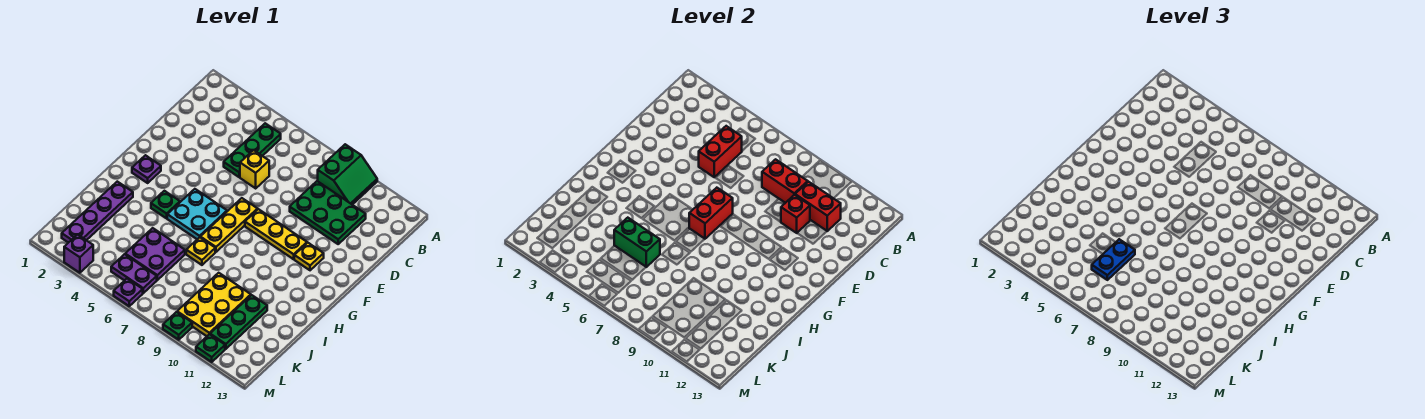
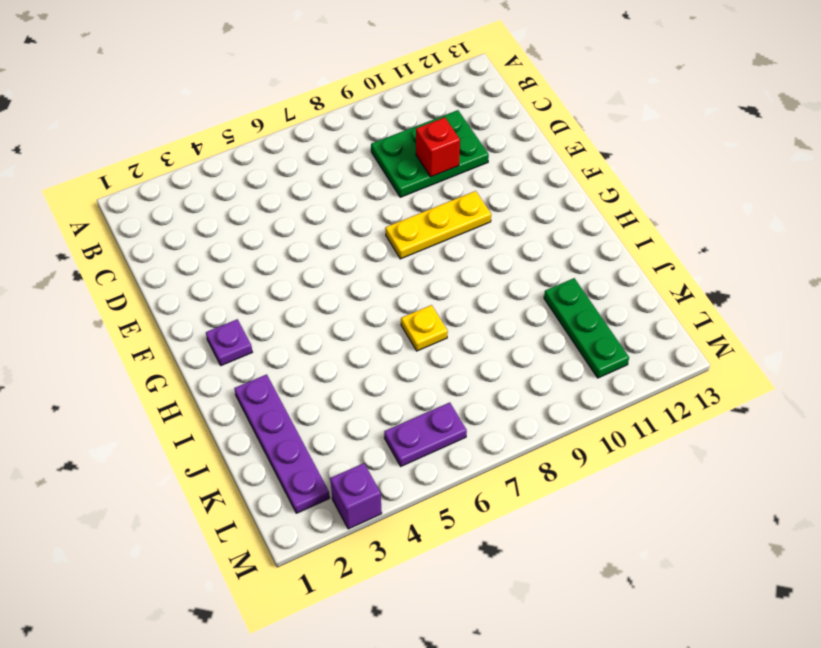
none -> green slope A9:B10 level 1 top 9
none -> green plate B5:D5 level 1
none -> yellow brick D6 level 1

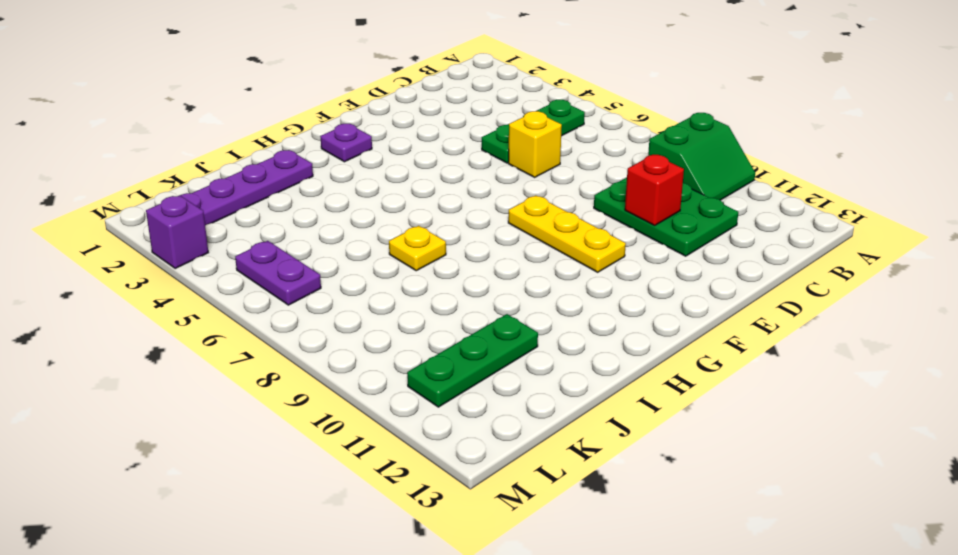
none -> yellow plate F7:H7 level 1
none -> yellow plate F11 level 1
none -> cyan plate G5:H6 level 1

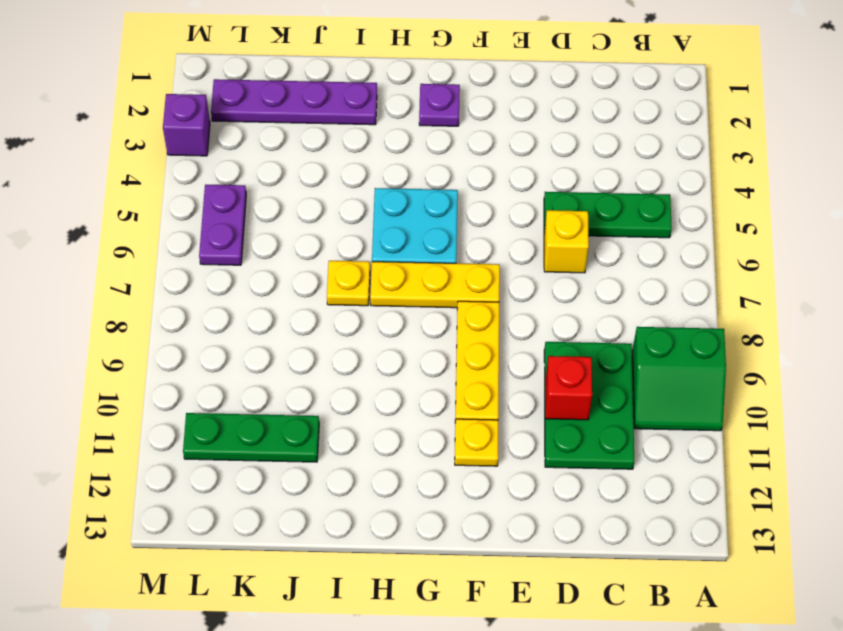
none -> green plate H4 level 1
none -> purple plate J5:K6 level 1
none -> yellow plate J9:L10 level 1

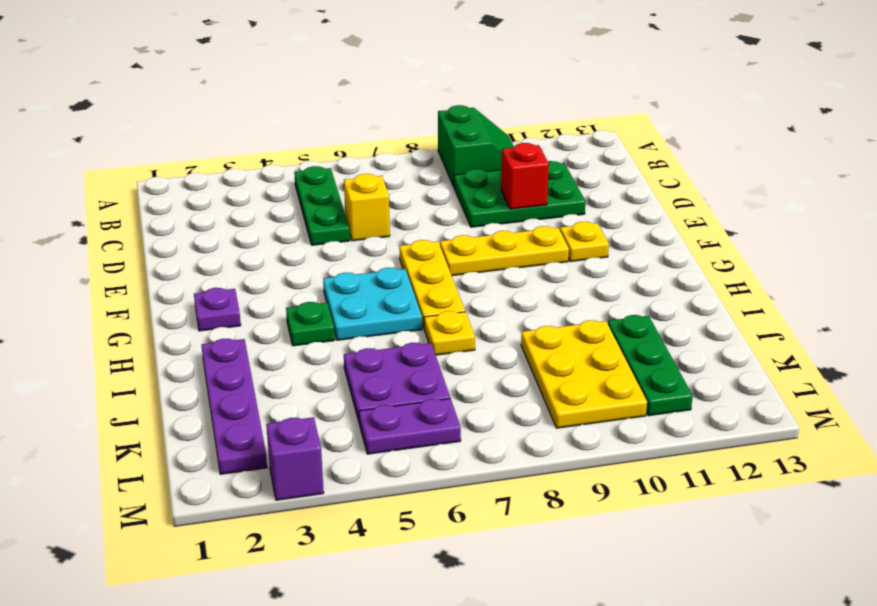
none -> purple plate M6 level 1
none -> green plate M9 level 1
none -> green plate M11 level 1

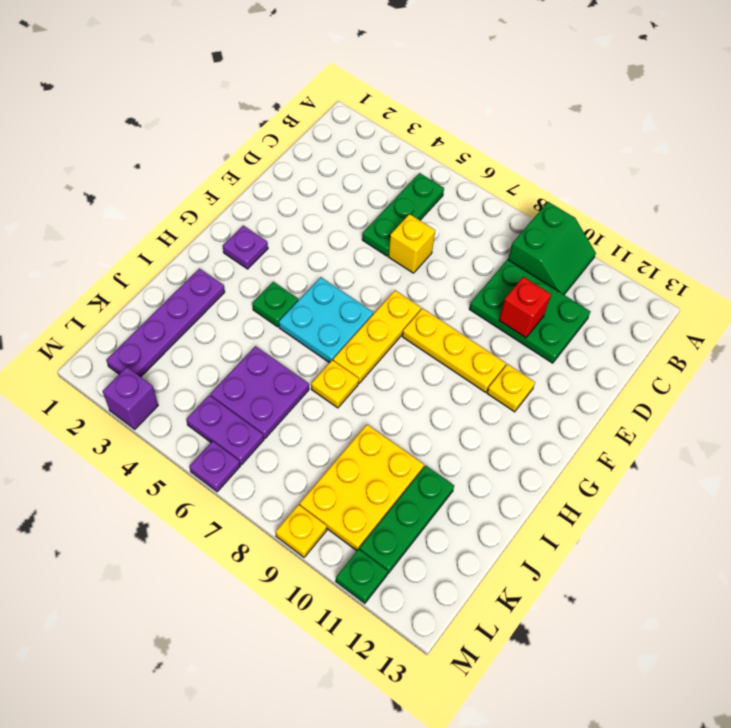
yellow plate M9 level 1 -> green plate M9 level 1
none -> red brick C5:D5 level 2
none -> red brick C8:C9 level 2
none -> red brick C10:C11 level 2

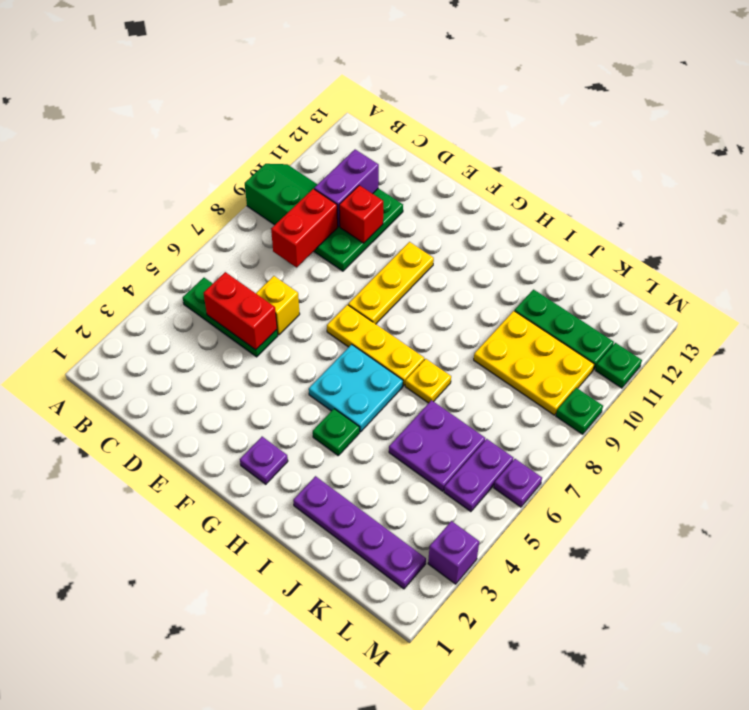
purple brick C10:C11 level 2 -> red brick C10:C11 level 2
none -> yellow plate F11 level 1
none -> red brick F7:G7 level 2
none -> green brick J5:J6 level 2

